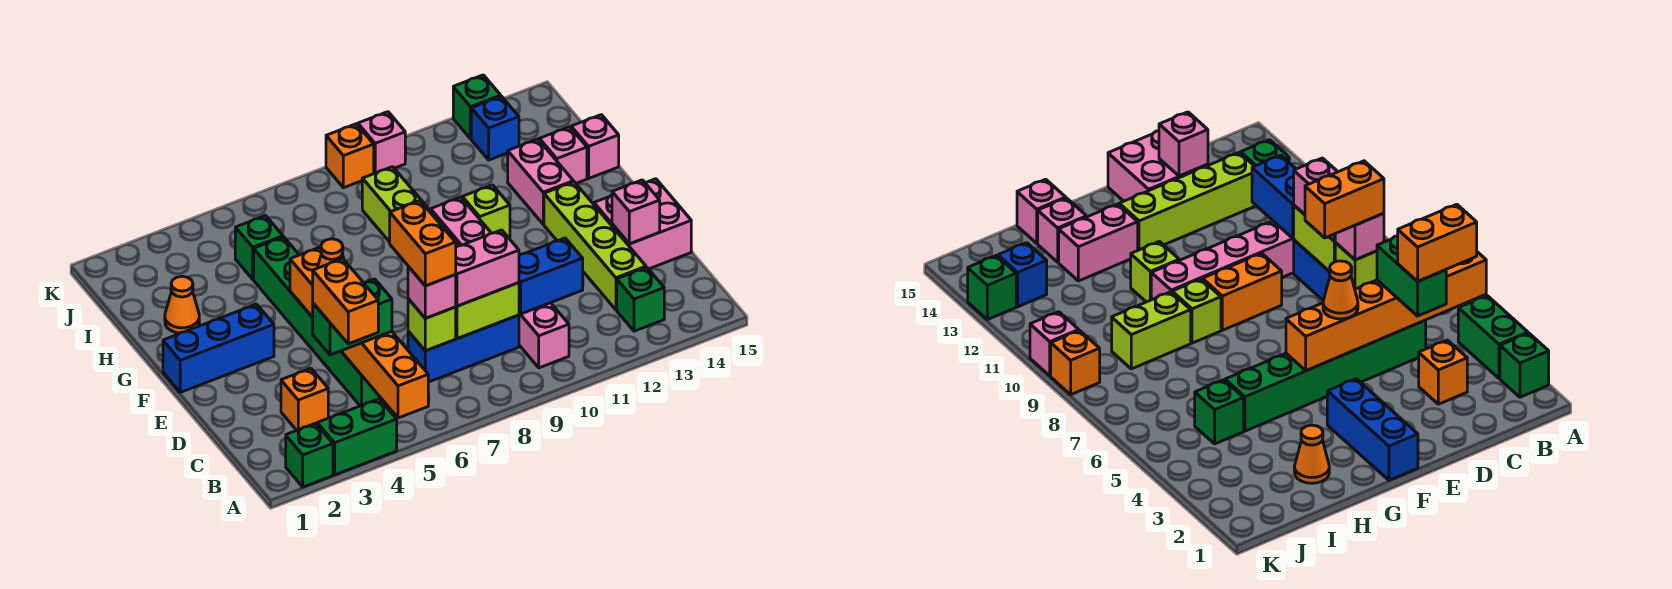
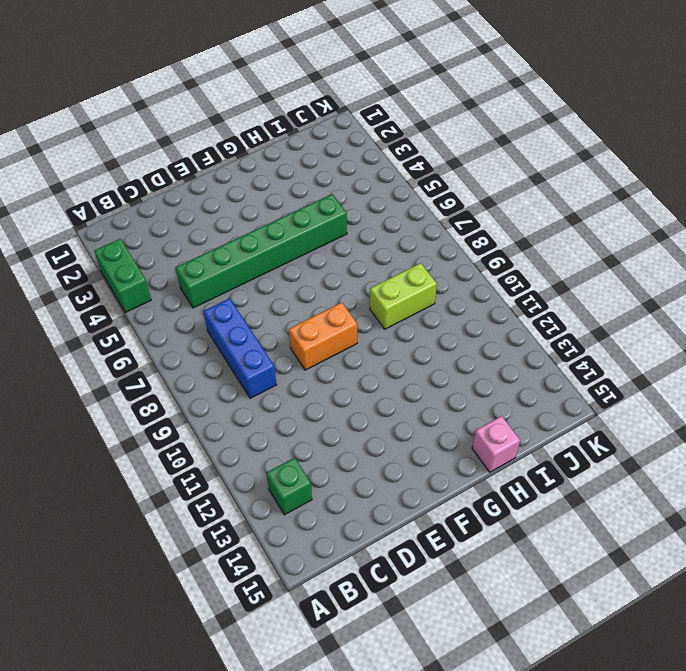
none -> green brick A2 level 1
none -> pink brick B10:G10 level 1
none -> orange brick C3 level 1
none -> lime brick C13:F13 level 1

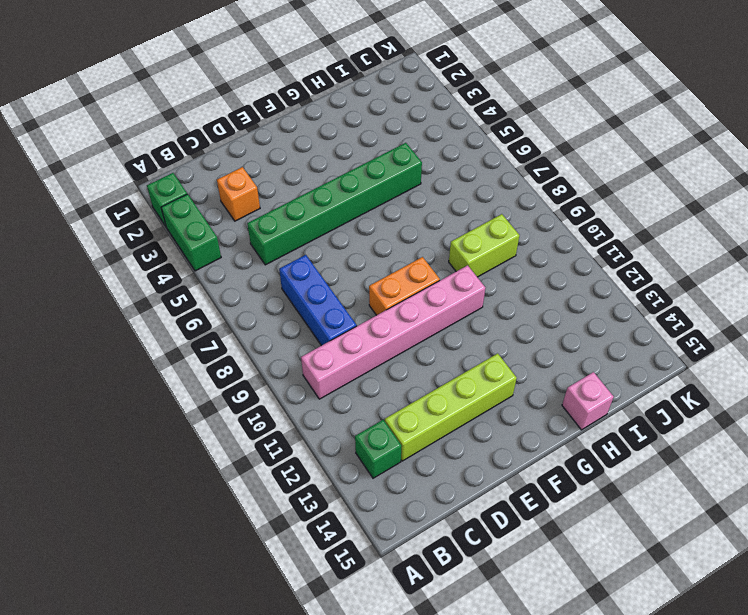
none -> pink brick D14:E15 level 1
none -> blue brick F1:F3 level 1
none -> lime brick G9 level 1
none -> lime brick G11 level 1

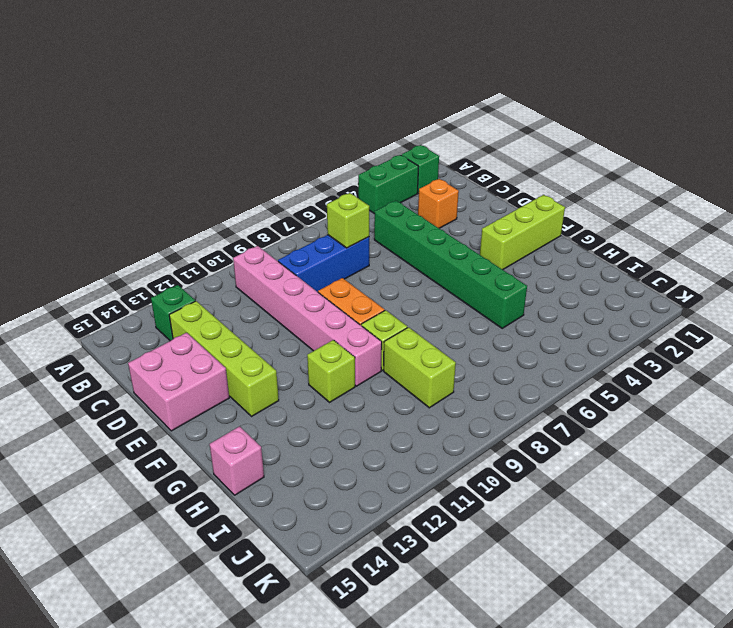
lime brick F1:F3 level 1 -> blue brick F1:F3 level 1
none -> pink brick G13:H13 level 1
none -> orange cone H2 level 1
none -> pink brick H14 level 1
none -> green brick I5 level 1

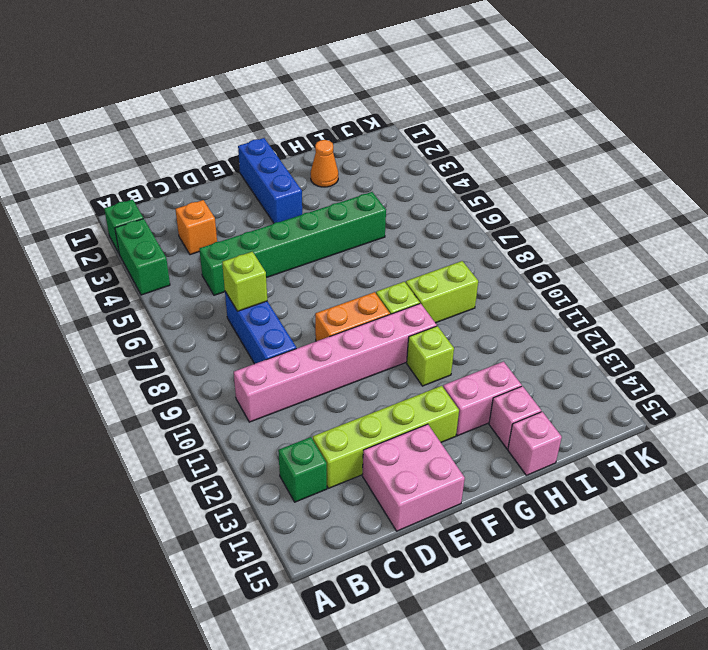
none -> green brick I5 level 1
none -> blue brick J13 level 1
none -> orange brick K9 level 1
none -> pink brick K10 level 1

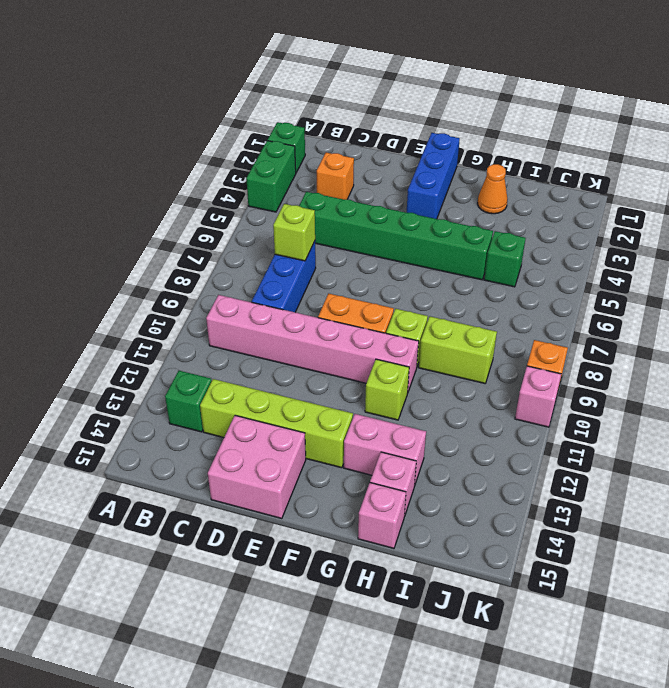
none -> blue brick J13 level 1
none -> green brick K13 level 1
none -> orange brick A5:F5 level 2
none -> lime brick C8:C9 level 2

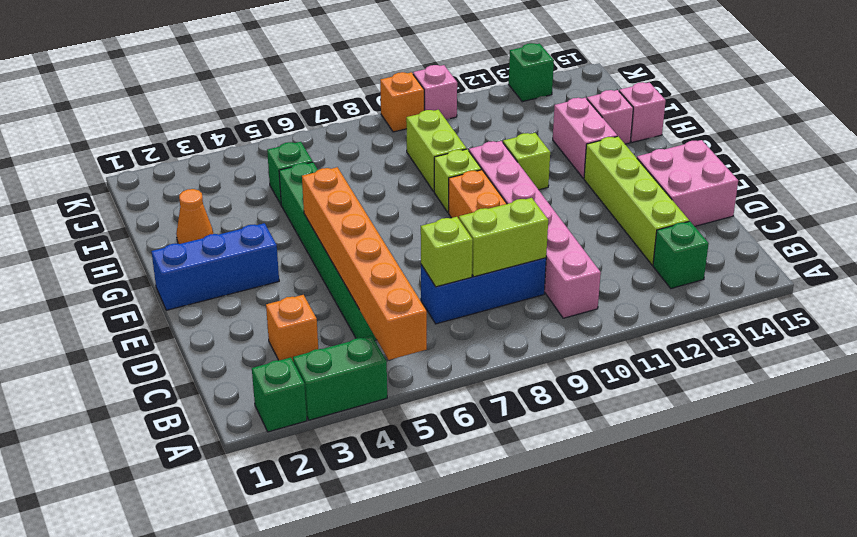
none -> blue brick J13 level 1
none -> blue brick C10:C11 level 2
none -> pink brick D14 level 2
none -> green brick C4:C5 level 3

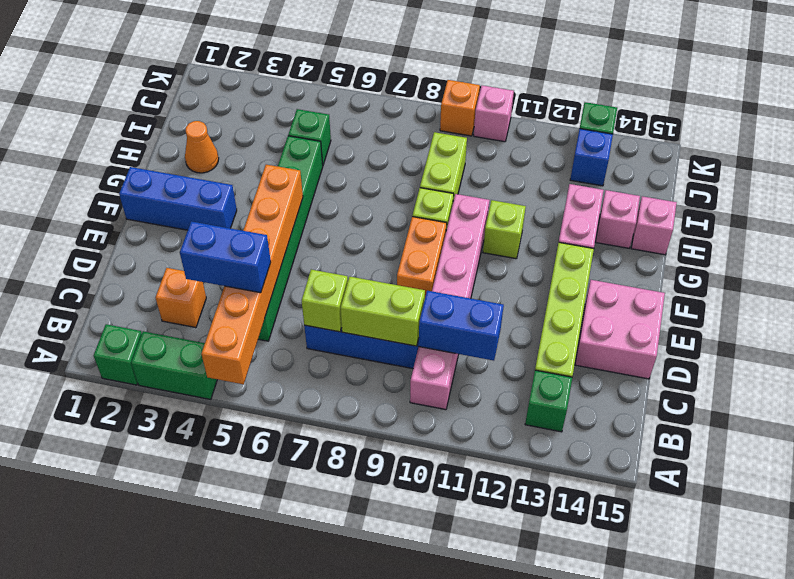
blue brick C4:C5 level 3 -> green brick C4:C5 level 3
none -> pink brick D14 level 2
none -> pink brick C7 level 3
none -> pink brick C8:C9 level 3
none -> orange cone E5 level 3

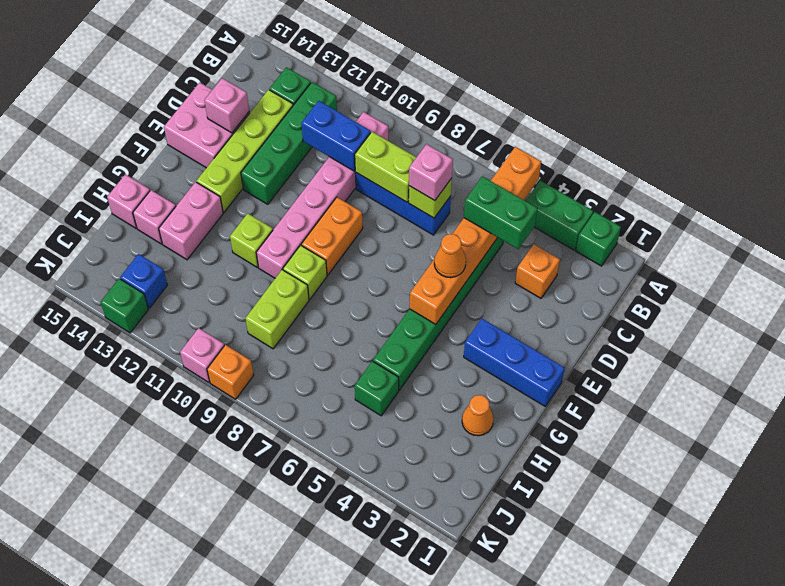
green brick B12:E12 level 1 -> none
none -> pink brick C8:C9 level 3
none -> orange brick B4:C4 level 4
none -> orange brick C7:D7 level 4

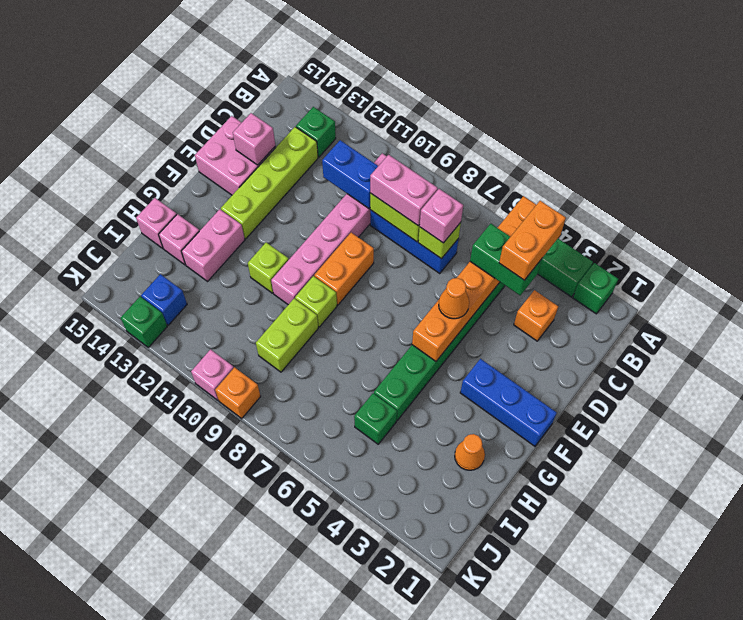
none -> orange brick C7:D7 level 4

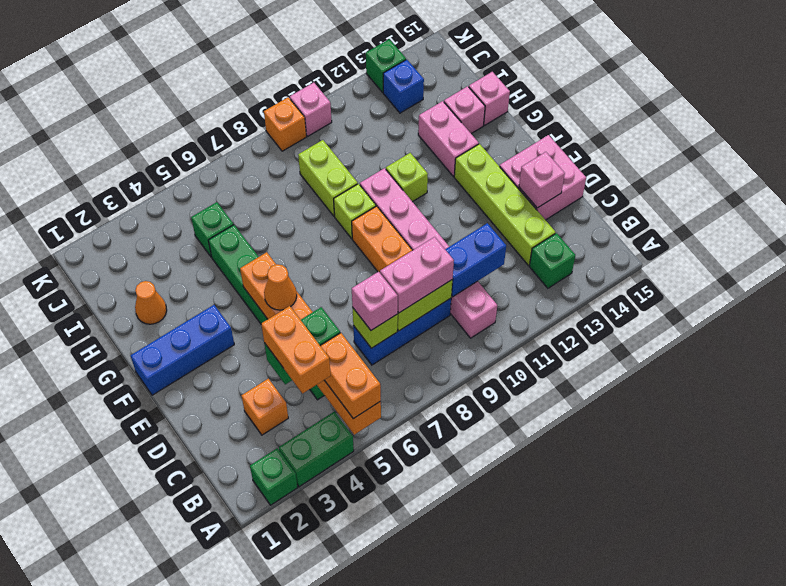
orange brick A5:B5 level 3 -> orange brick C7:D7 level 4

